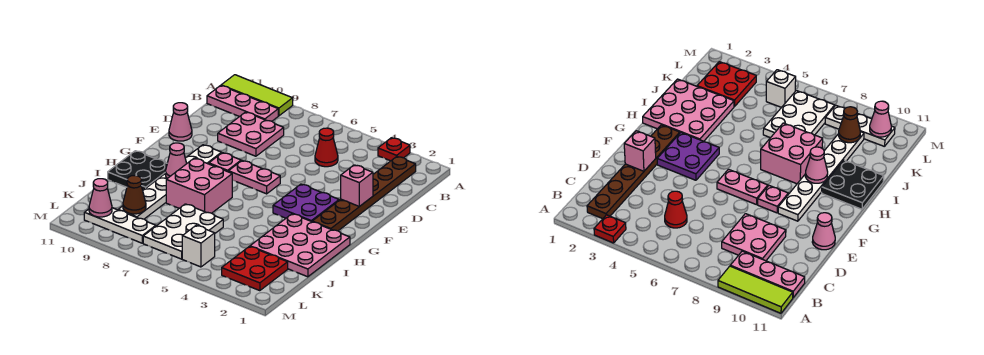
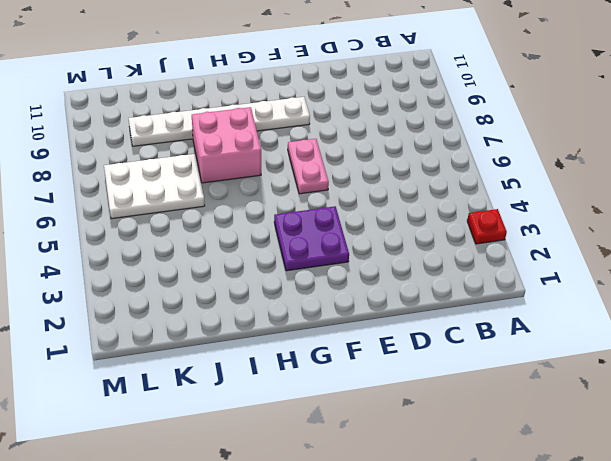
none -> lime tile A9:A11 level 1
none -> brown plate B2:G2 level 1
none -> pink plate B9:B11 level 1

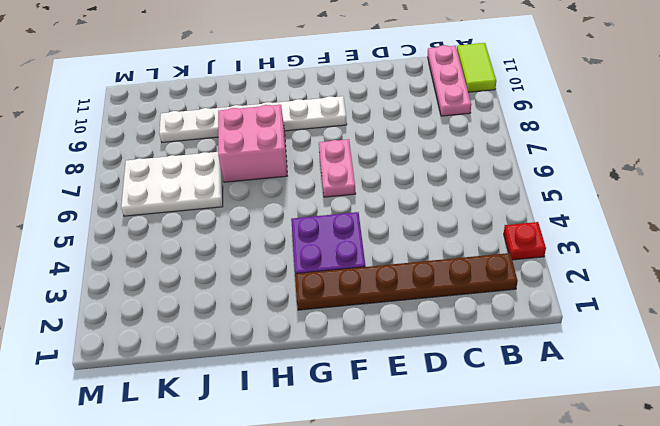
lime tile A10:A11 level 1 -> lime tile A9:A11 level 1
none -> red cone C5 level 1
none -> pink plate C8:D9 level 1
none -> pink cone E11 level 1

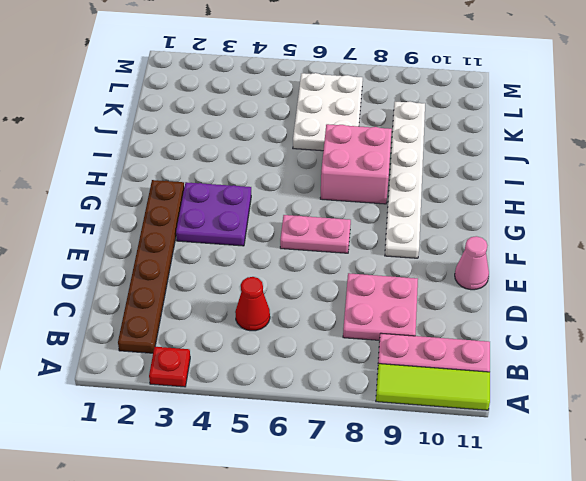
none -> pink plate F8 level 1
none -> pink plate H1:J3 level 1
none -> black plate H10:I11 level 1

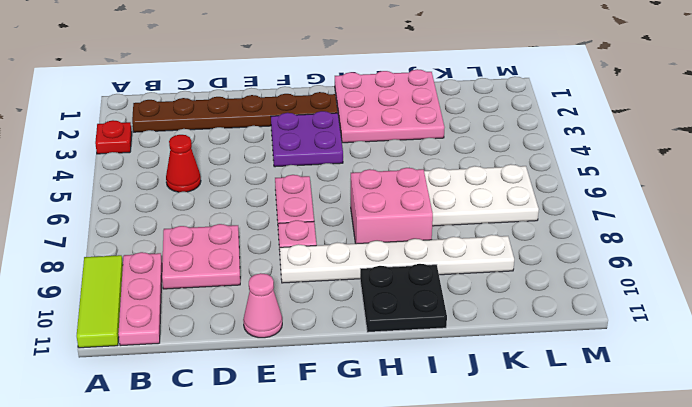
none -> red plate K2:L3 level 1
none -> white brick L5 level 1
none -> white plate L8:L10 level 1

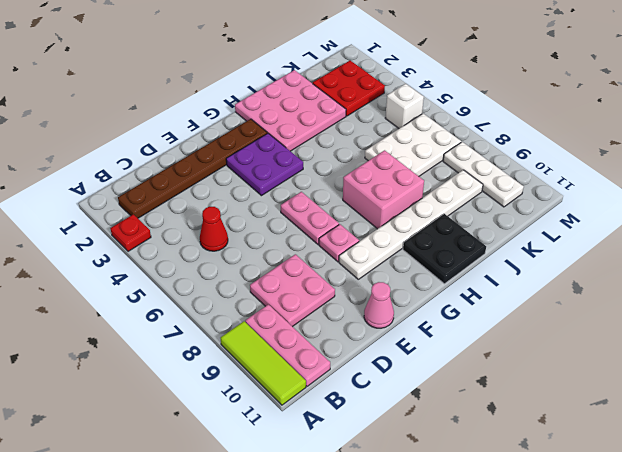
none -> pink brick E2 level 2
none -> pink cone H9 level 2
none -> brown cone K9 level 2

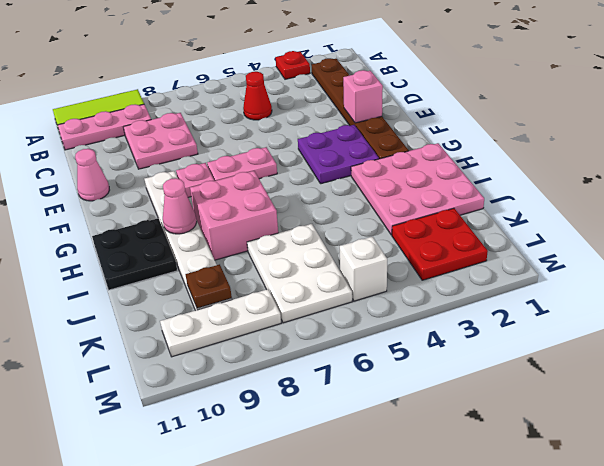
brown plate K9 level 2 -> brown cone K9 level 2
none -> pink cone L10 level 2

